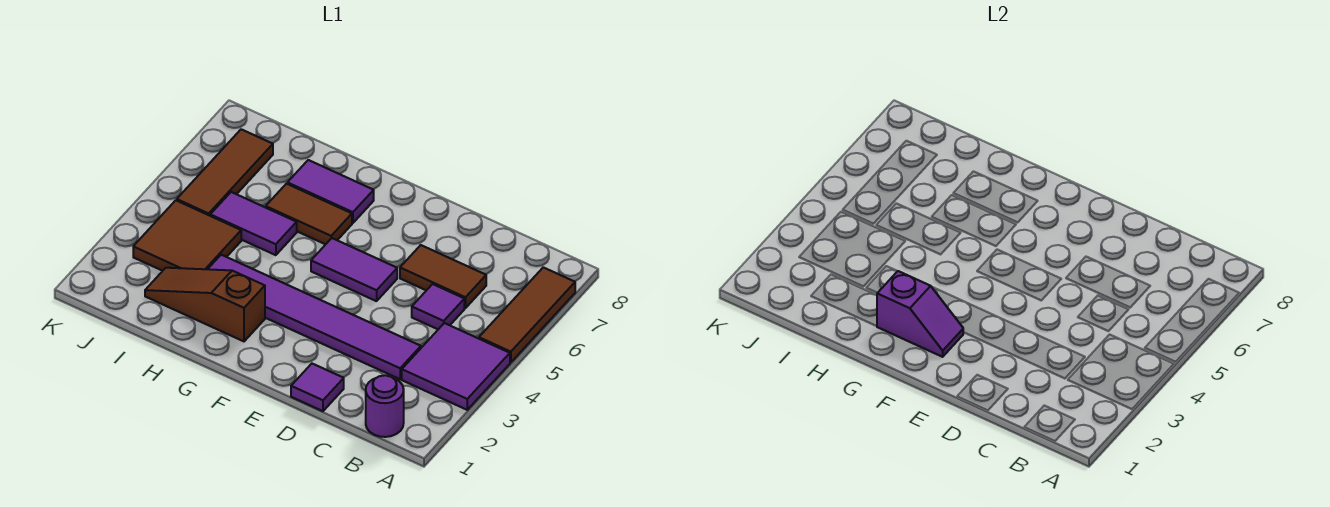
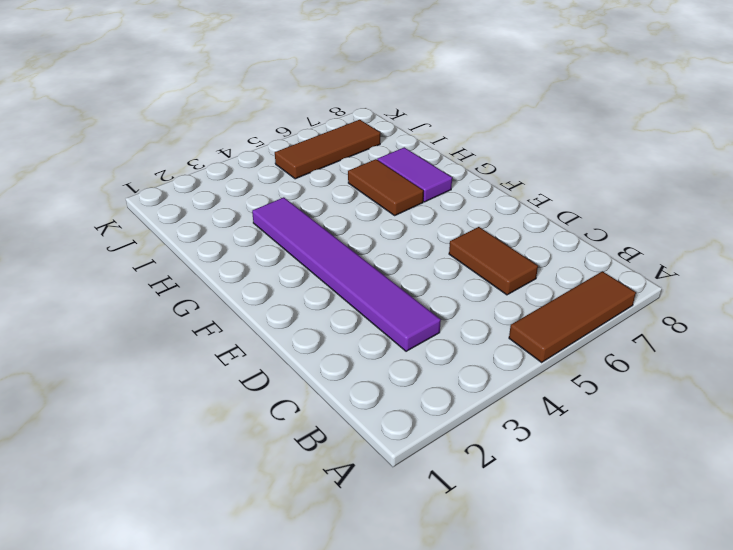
none -> purple tile A3:B4 level 1
none -> purple round brick B1 level 1
none -> purple tile C5 level 1

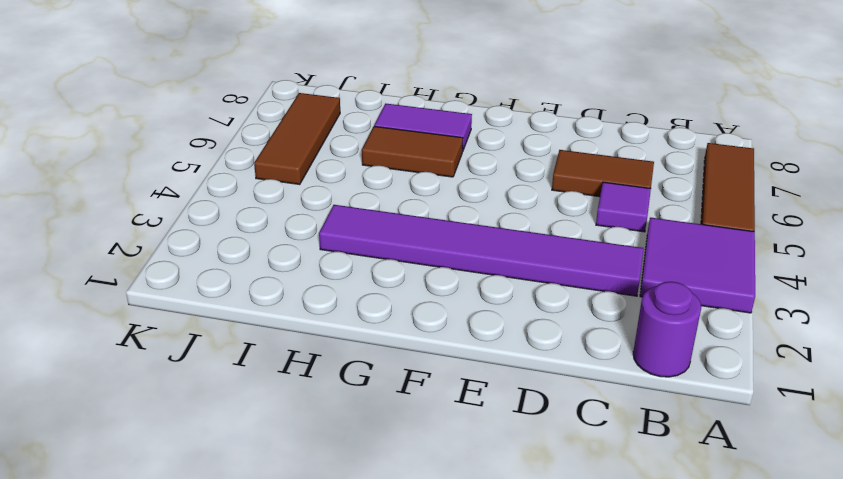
none -> purple tile D1 level 1
none -> purple tile E5:F5 level 1
none -> brown slope G2:I2 level 1 top G

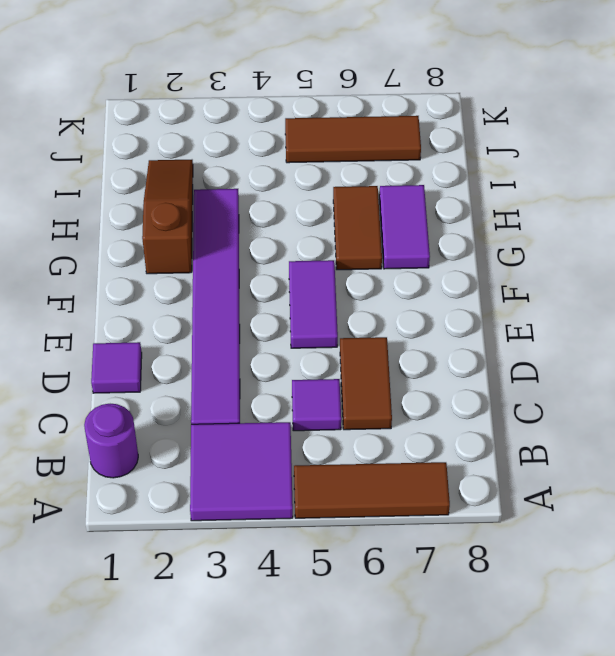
none -> purple tile H5:I5 level 1
none -> brown tile I3:J4 level 1
none -> purple slope F2:G2 level 2 top G

